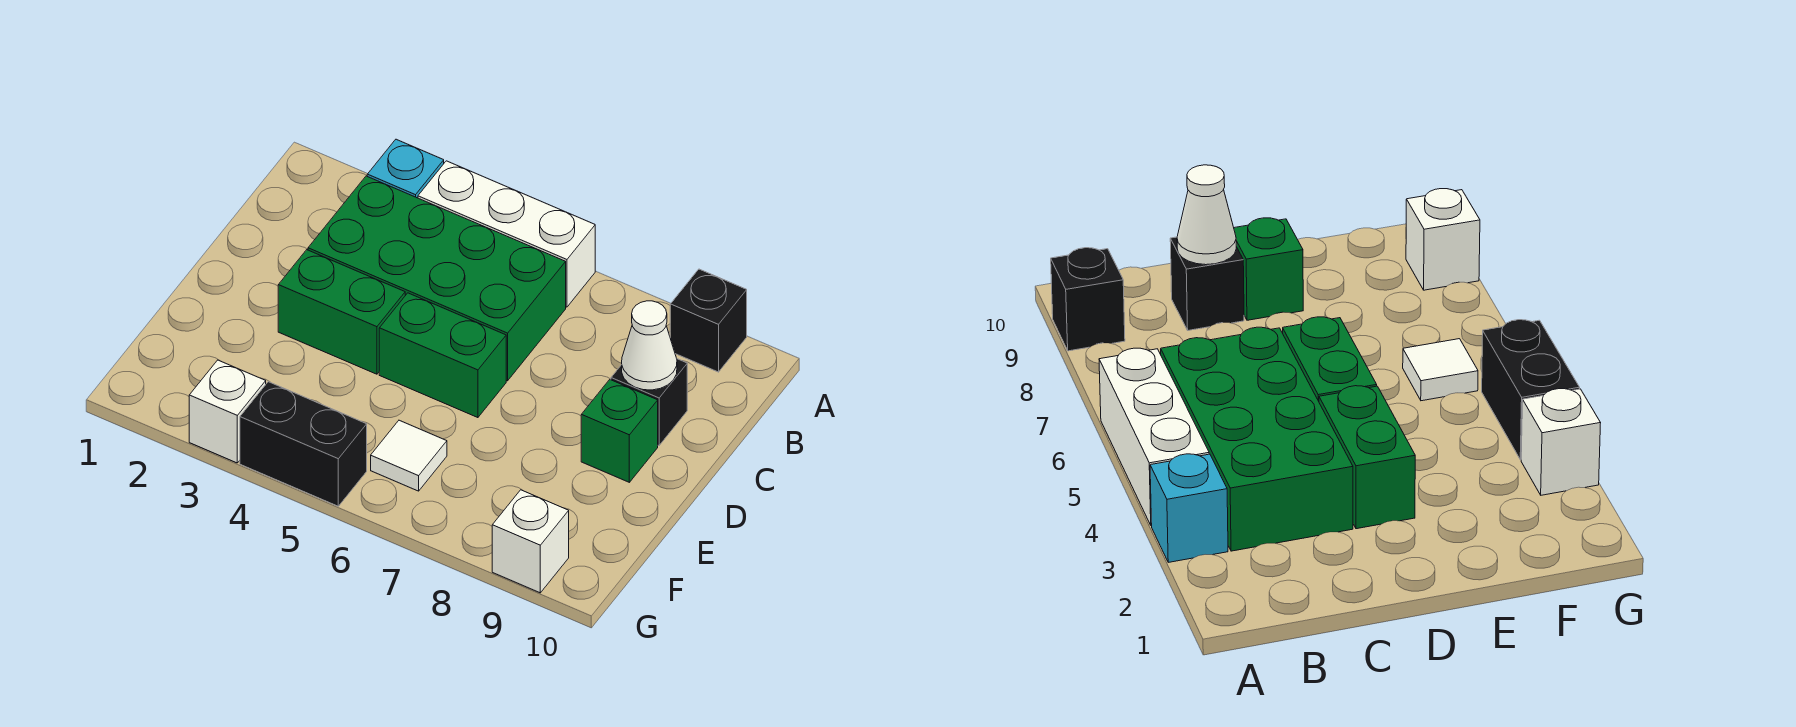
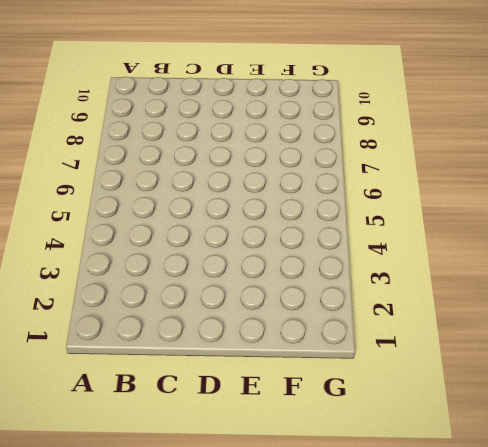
none -> cyan brick A3 level 1
none -> white brick A4:A6 level 1
none -> black brick A9 level 1

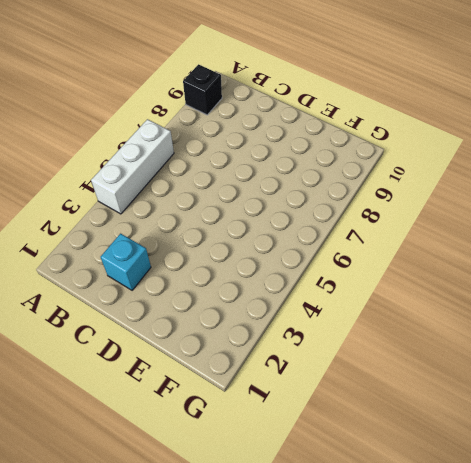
cyan brick C2 level 1 -> cyan brick A3 level 1
none -> green brick B3:C6 level 1
none -> black brick C9 level 1
none -> green brick D3:D4 level 1

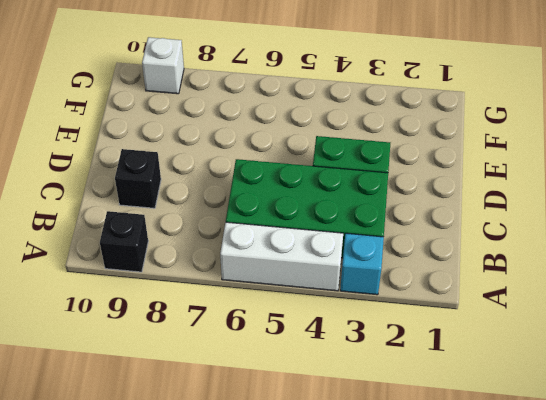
none -> green brick D5:D6 level 1
none -> green brick D9 level 1
none -> white tile F6 level 1

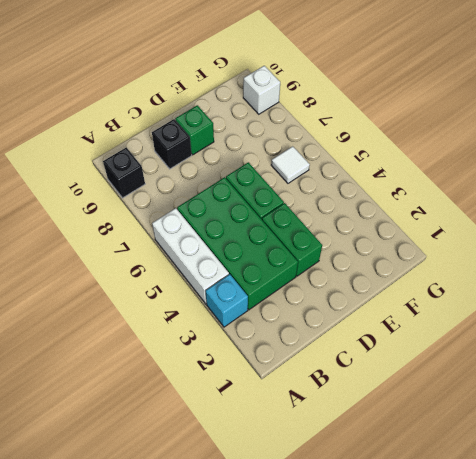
none -> white brick G3 level 1
none -> black brick G4:G5 level 1
none -> white cone C9 level 2

